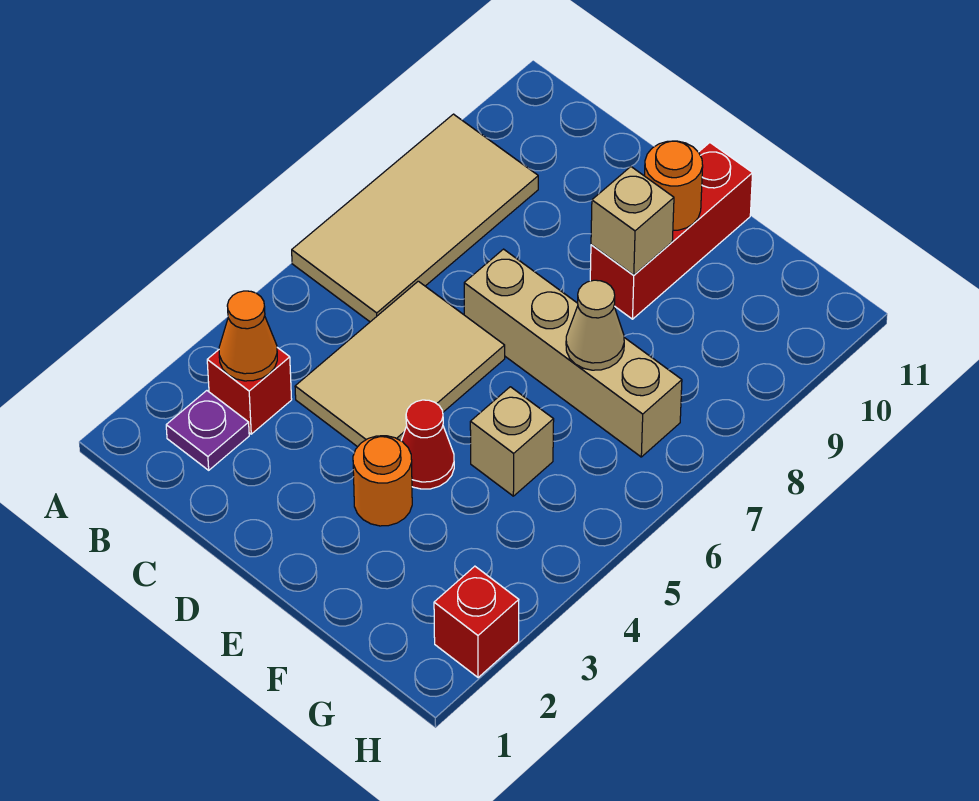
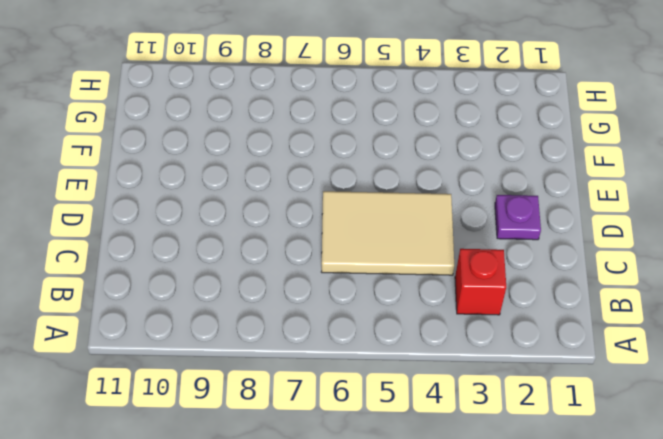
purple plate D2 level 1 -> purple plate B2 level 1
none -> tan tile A6:B9 level 1
none -> tan brick D7:G7 level 1
none -> orange round brick E3 level 1

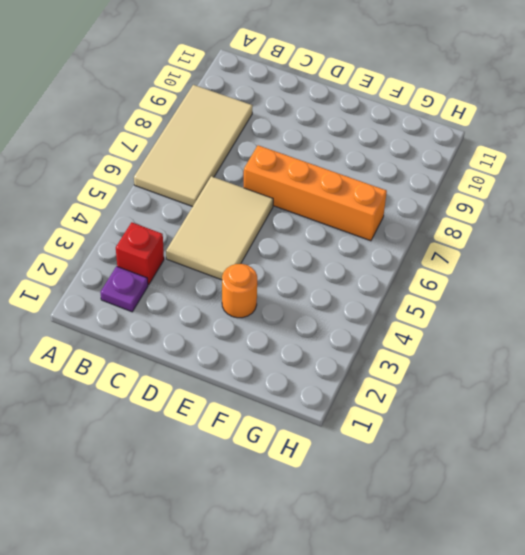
orange brick D7:G7 level 1 -> tan brick D7:G7 level 1
none -> red cone E4 level 1
none -> red brick E9:E11 level 1
none -> tan brick F5 level 1

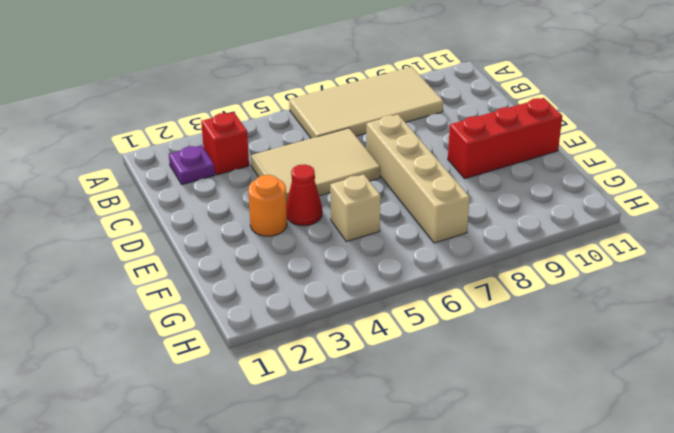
none -> red brick H2 level 1
none -> orange cone B3 level 2
none -> tan brick E9 level 2

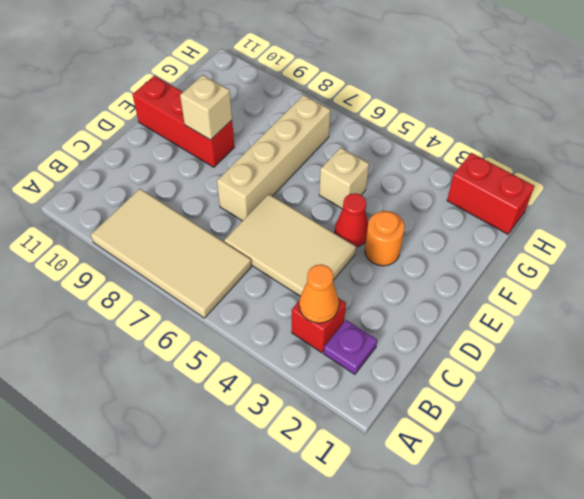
red brick H1:H2 level 1 -> red brick H2 level 1
none -> orange round brick E10 level 2
none -> tan cone F7 level 2

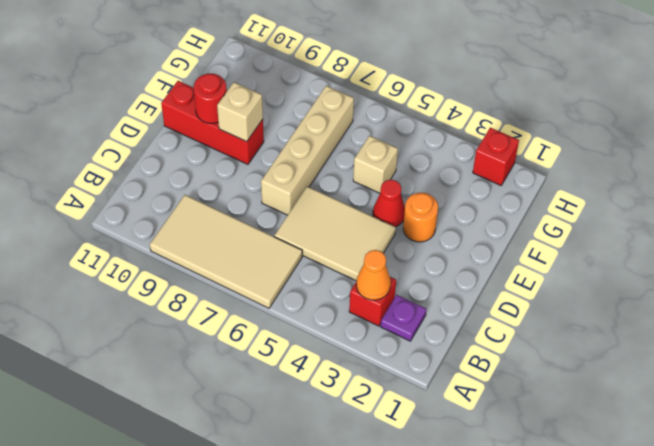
red round brick E10 level 2 -> orange round brick E10 level 2
none -> tan cone F7 level 2

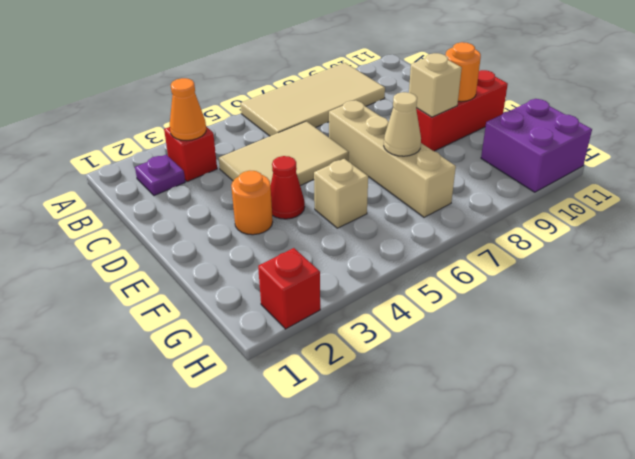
purple brick G10:H11 level 1 -> none

